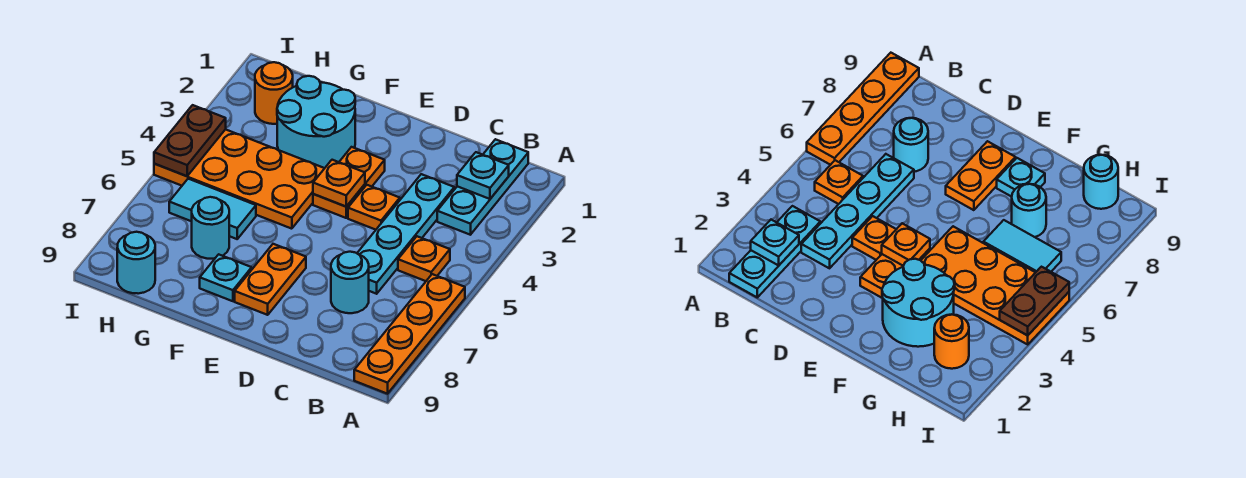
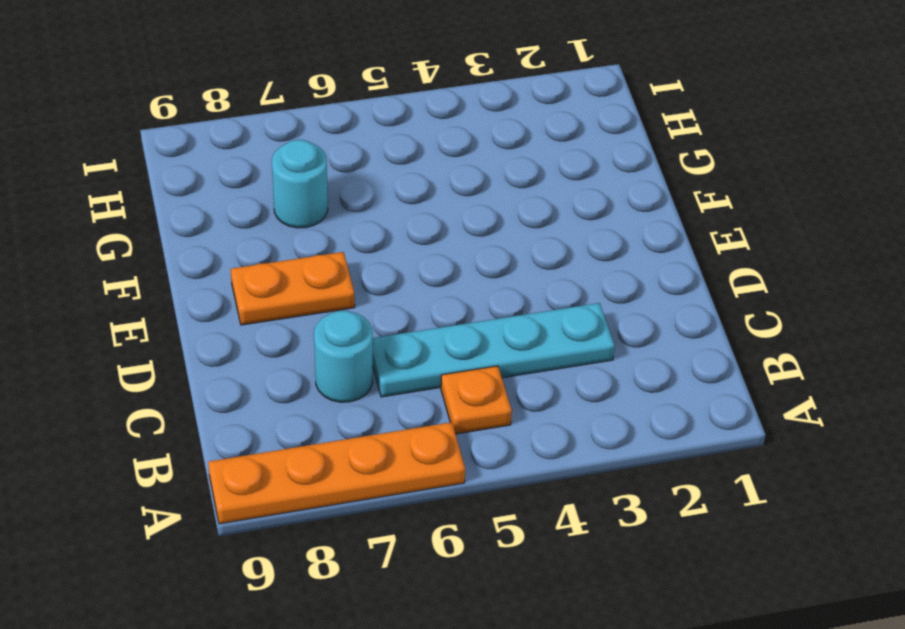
none -> cyan plate B1:B3 level 1
none -> orange plate D4 level 1
none -> orange plate E3:E4 level 1

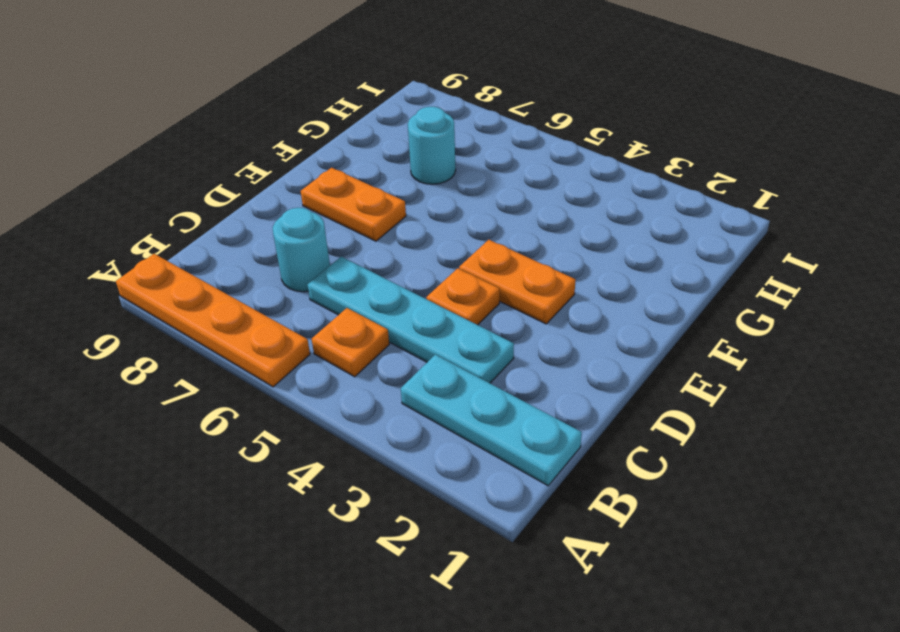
none -> cyan round brick F2:G3 level 1
none -> orange plate F4:I5 level 1
none -> cyan plate F8 level 1

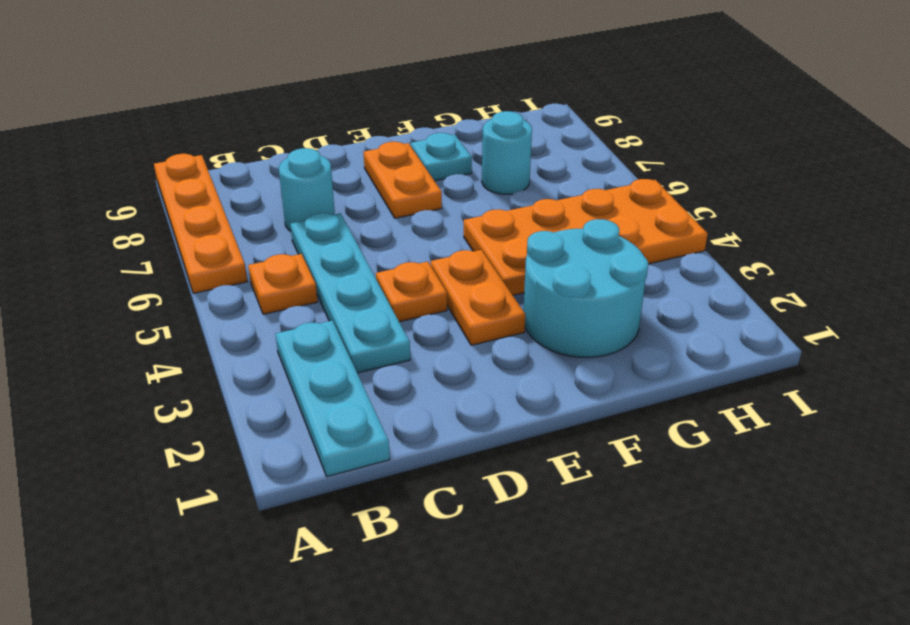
none -> cyan tile G6:H6 level 1
none -> orange round brick H2 level 1
none -> cyan round brick H9 level 1

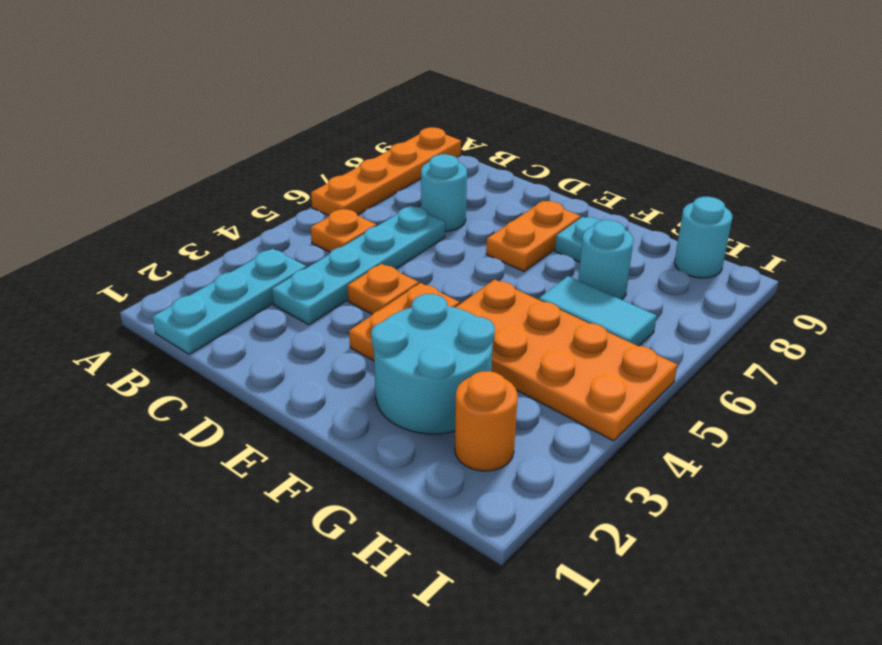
none -> cyan plate B2 level 2
none -> orange plate E4 level 2
none -> brown plate I4:I5 level 2

